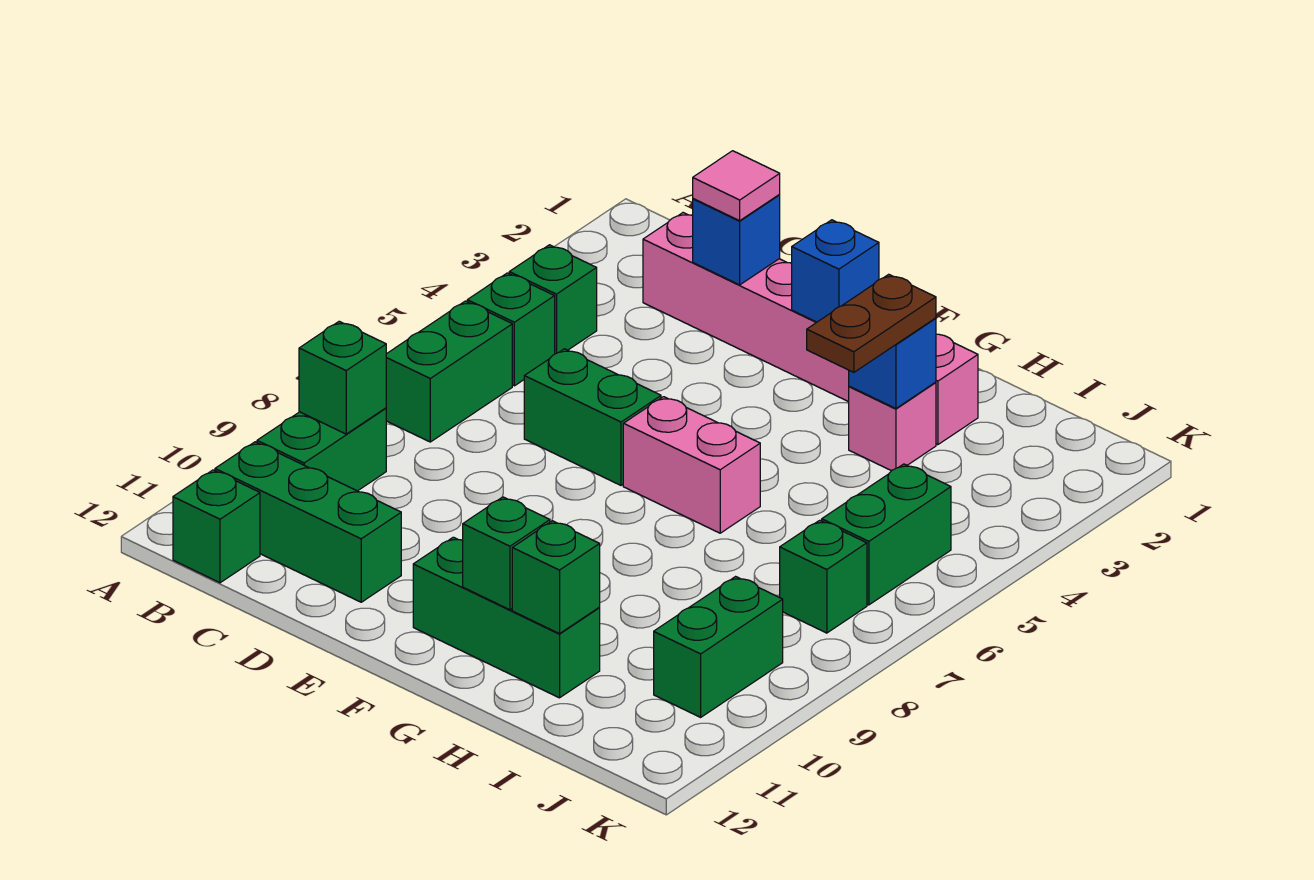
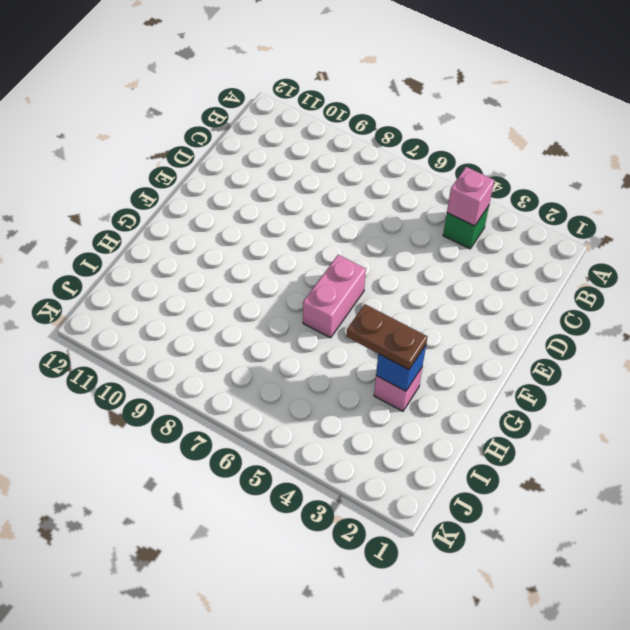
pink brick B4 level 2 -> none
none -> green brick B5 level 1
none -> green brick B6:B7 level 1
none -> green brick B9:B10 level 1

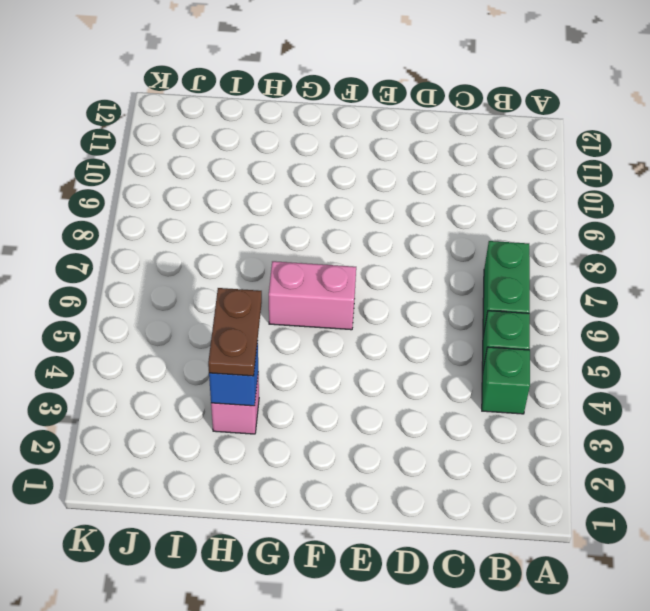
none -> green brick B9:B10 level 1
none -> green brick B11:D11 level 1
none -> green brick B12 level 1

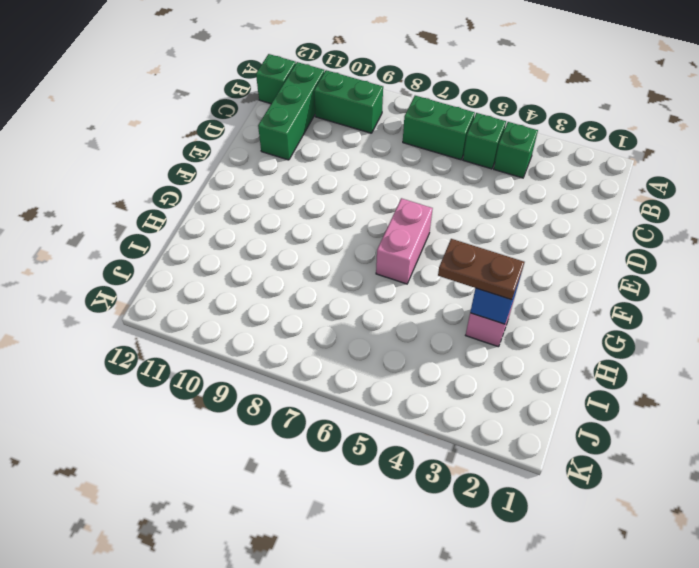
none -> pink brick C2:H2 level 1
none -> green brick D6:E6 level 1
none -> green brick F11:H11 level 1

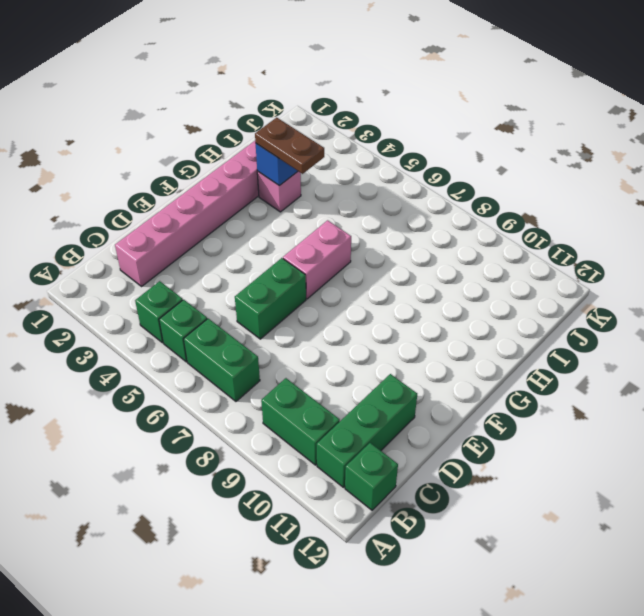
none -> green brick F11:H11 level 1
none -> green brick J5:J6 level 1
none -> green brick J7 level 1

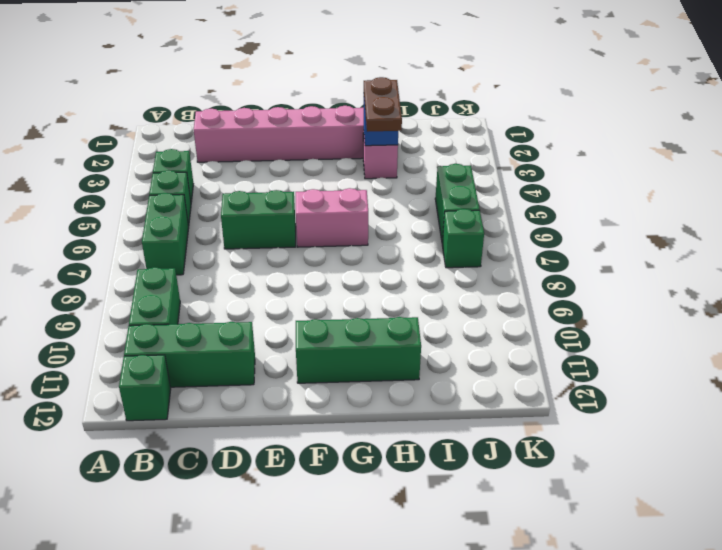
none -> green brick J9:J10 level 1
none -> green brick B9 level 2
none -> blue brick D2 level 2

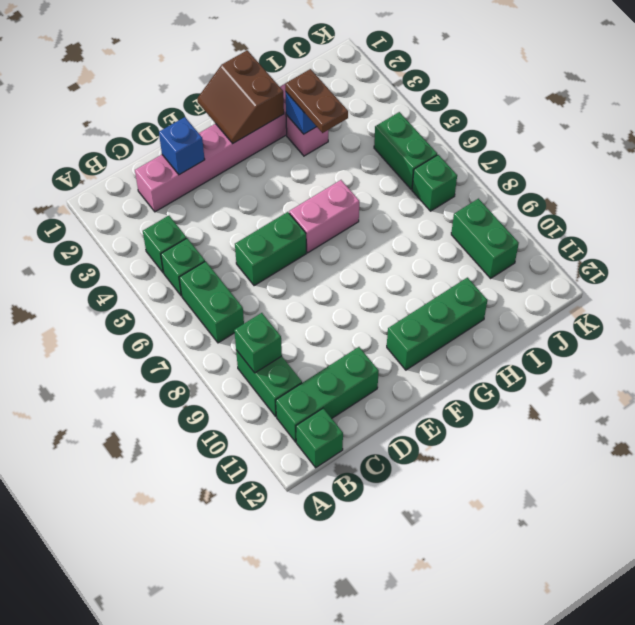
brown slope F1:G2 level 2 top G -> blue brick F2 level 2
none -> green brick G11 level 2
none -> green brick H11 level 2
none -> pink tile D2 level 3

